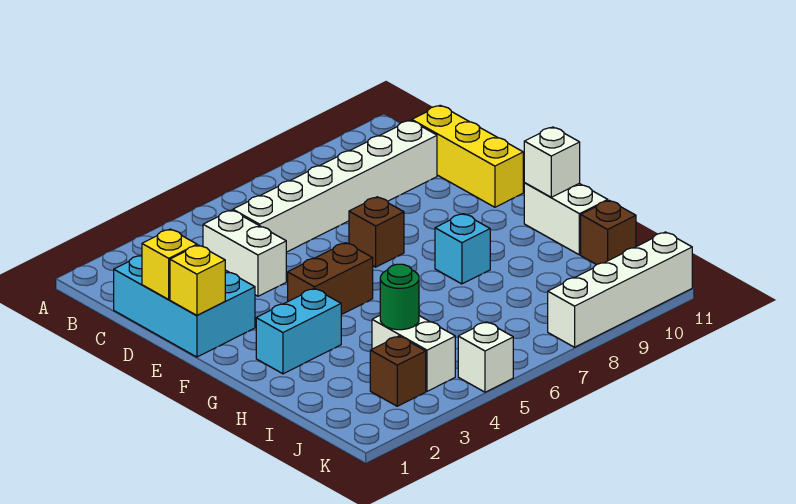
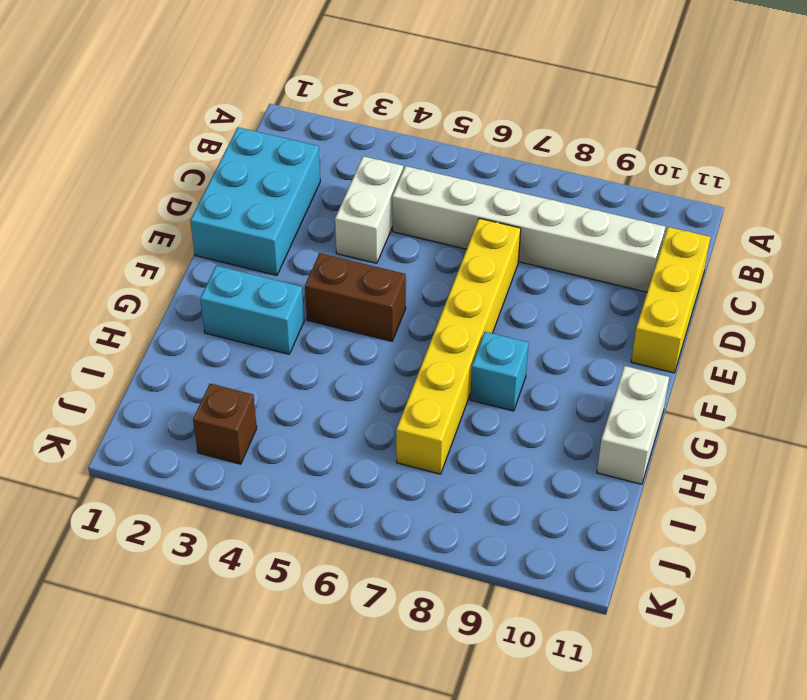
yellow brick D7:I7 level 1 -> brown brick E7 level 1
none -> white brick I4:J4 level 1
none -> brown brick I11 level 1
none -> white brick K5 level 1

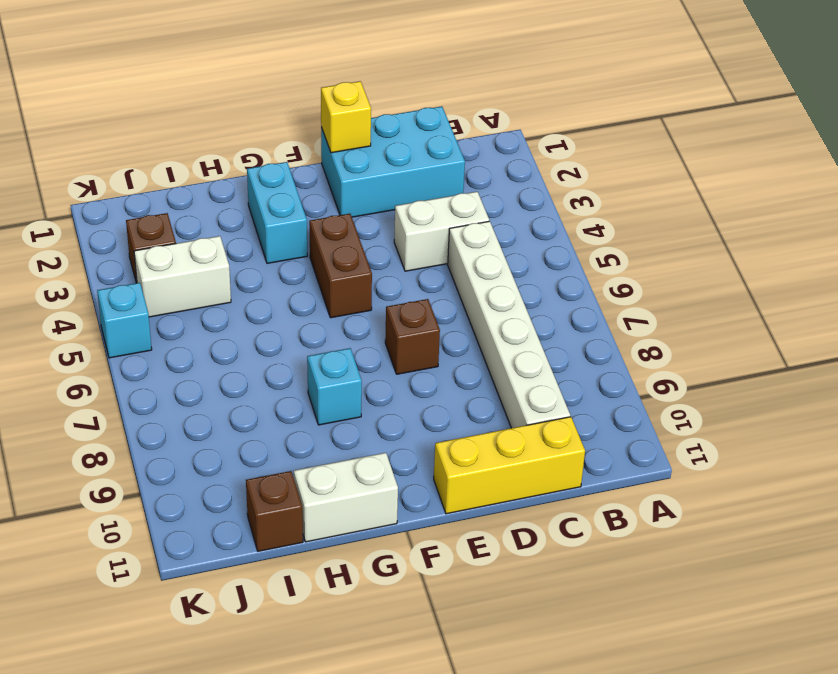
cyan brick K5 level 1 -> white brick K5 level 1
none -> white brick K8:K11 level 1
none -> yellow brick D1 level 2
none -> white brick G11 level 2

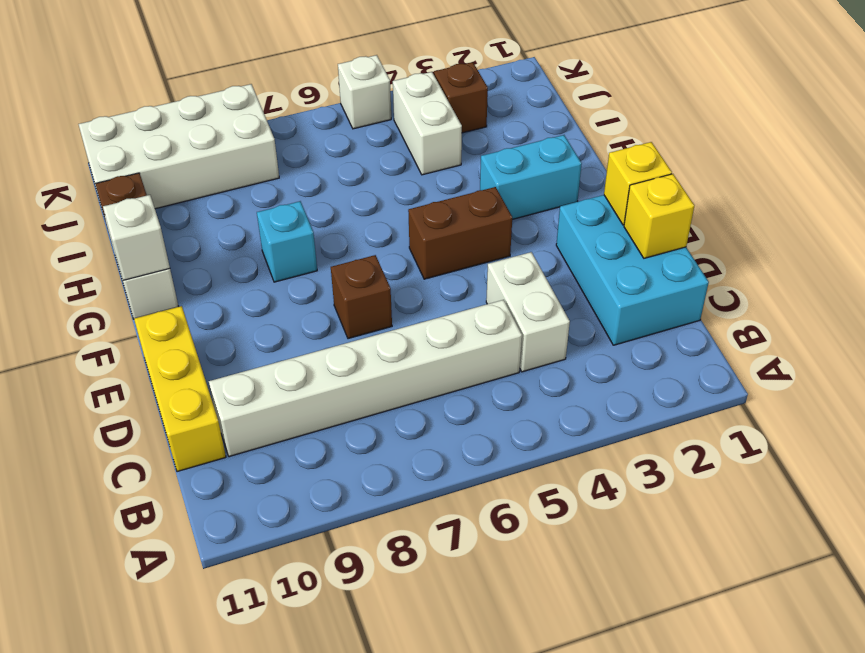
white brick J8:K11 level 1 -> white brick K8:K11 level 1
none -> green round brick I4 level 2

